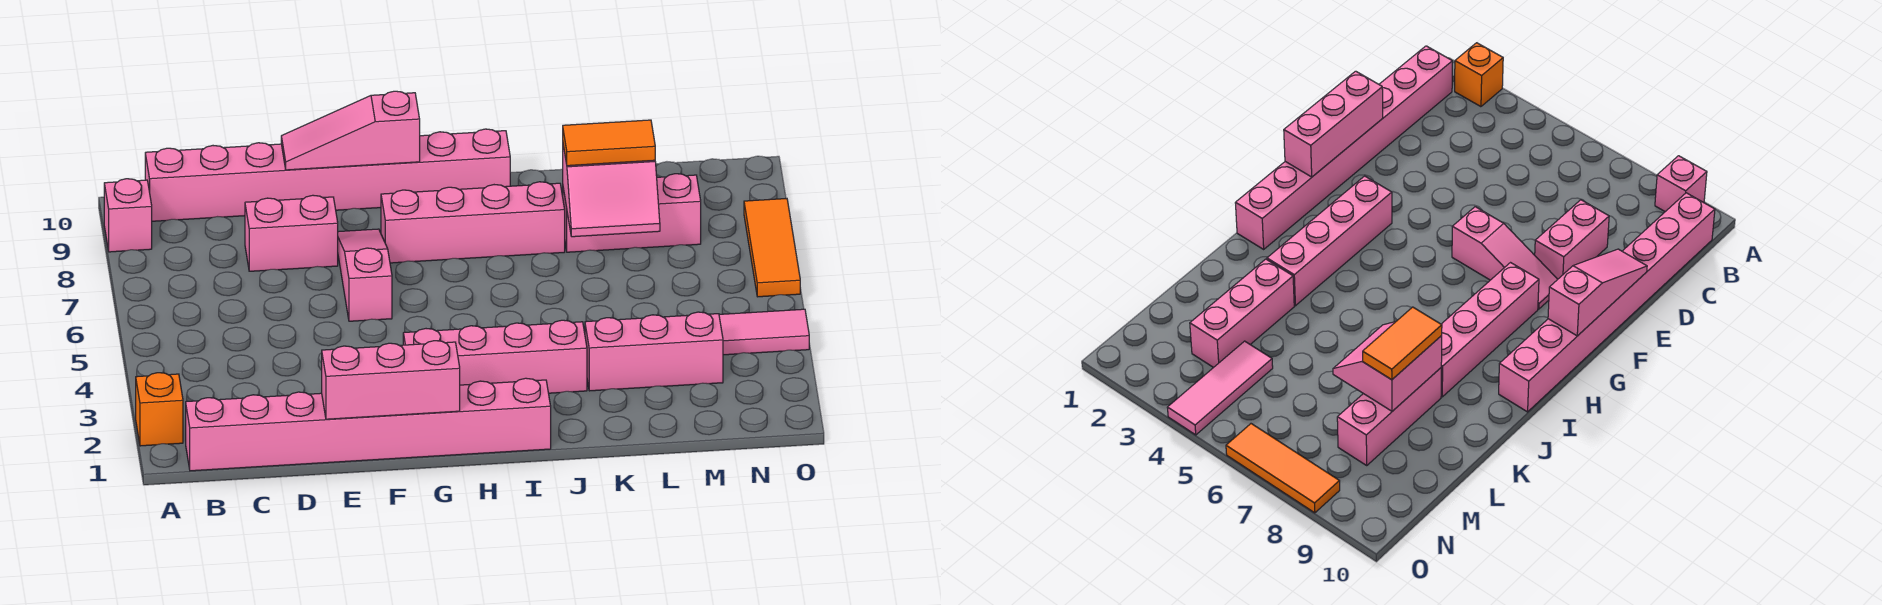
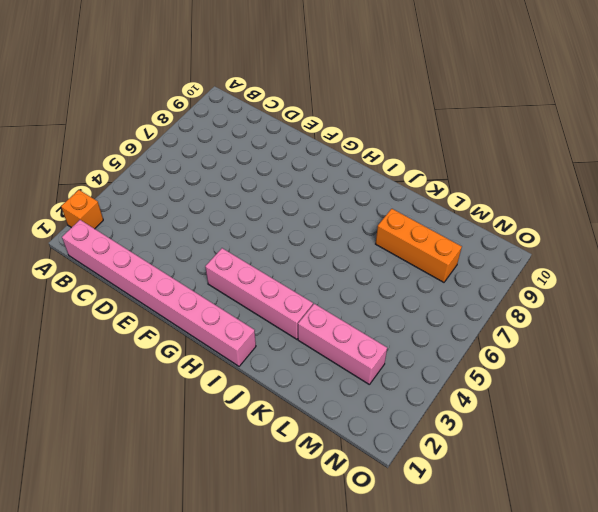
orange brick K8:M8 level 1 -> pink brick K8:M8 level 1
none -> pink brick A9 level 1
none -> pink brick B10:I10 level 1
none -> pink brick D8:E8 level 1

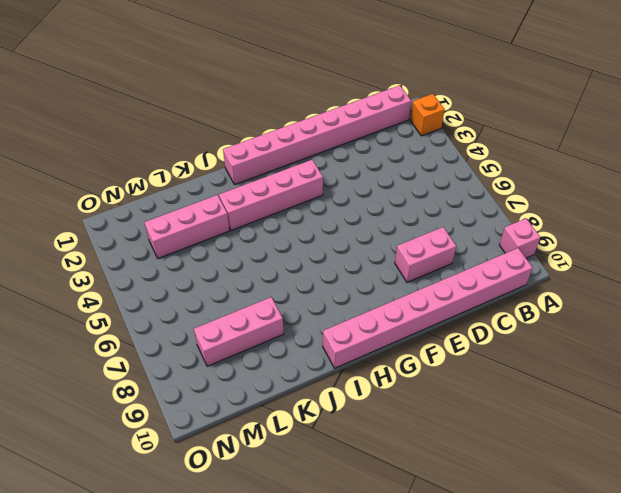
none -> pink slope F6:F8 level 1 top 6
none -> pink brick G8:J8 level 1
none -> pink tile M4:O4 level 1

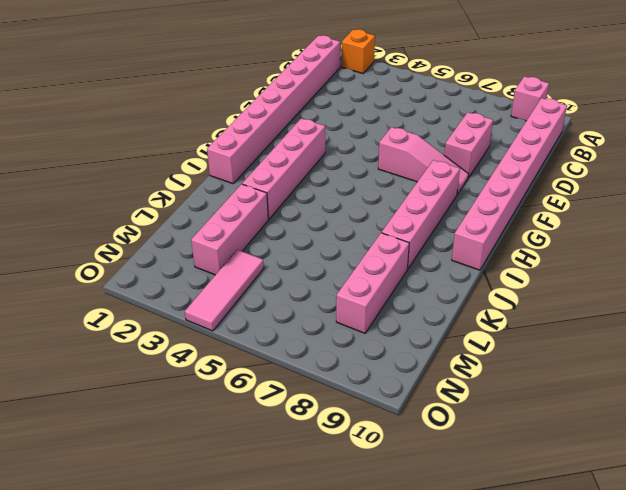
none -> orange tile O6:O8 level 1
none -> pink brick E1:G1 level 2
none -> pink slope E10:G10 level 2 top G

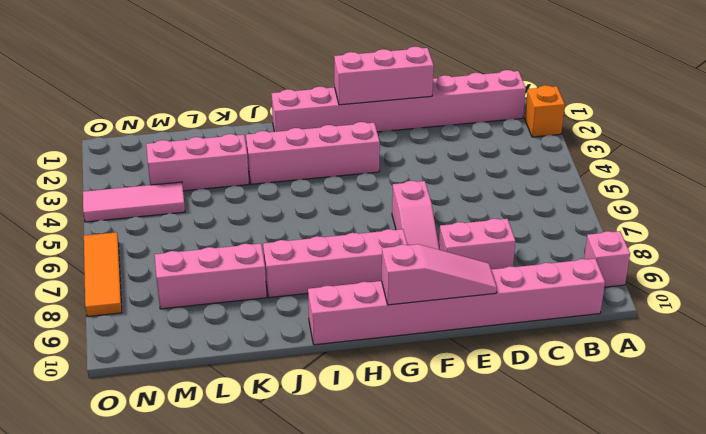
none -> pink slope K7:L8 level 2 top 8
none -> orange tile K8:L8 level 3

